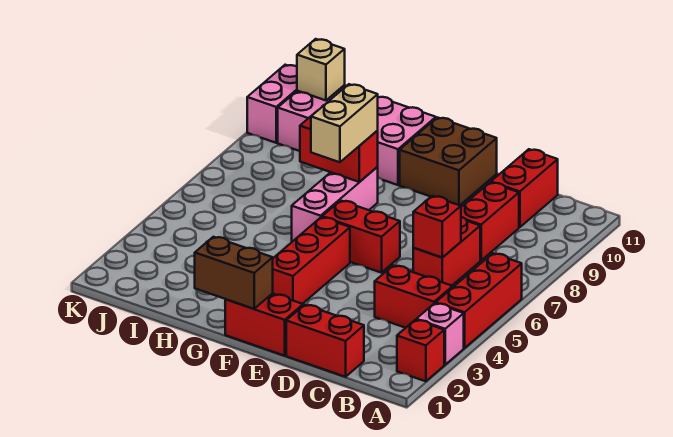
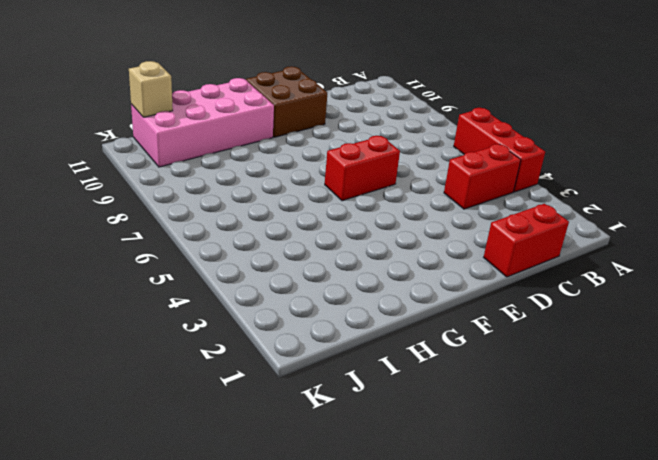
none -> red brick A2 level 1
none -> pink brick A3 level 1
none -> red brick C6:C7 level 1

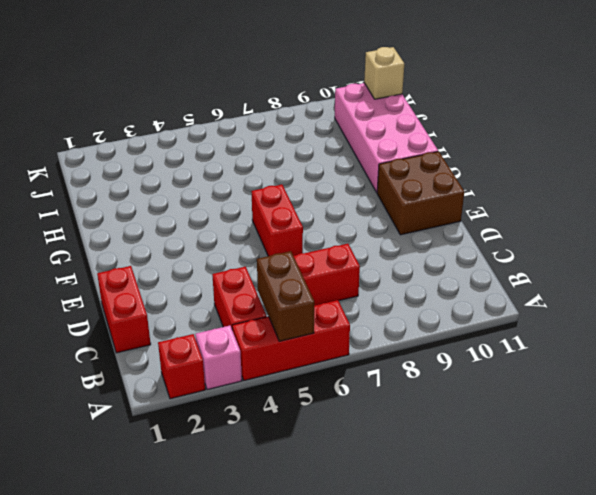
brown brick A5:B5 level 2 -> brown brick F1:G1 level 2
none -> red brick C8:C9 level 1
none -> red brick C10:C11 level 1
none -> red brick E1:F1 level 1

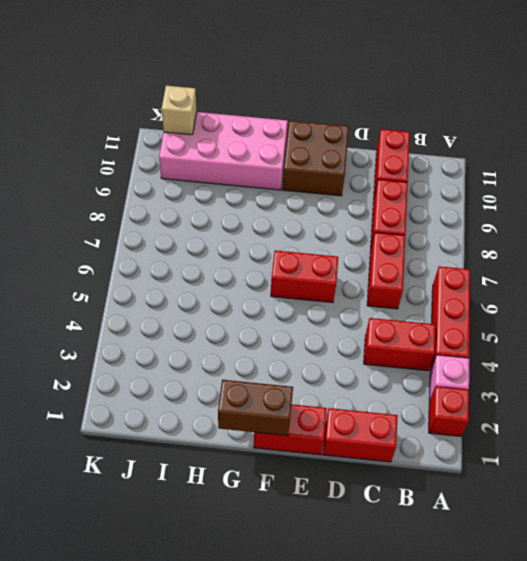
none -> red brick F3:F5 level 1
none -> pink brick G6:G8 level 1
none -> pink brick K10:K11 level 1

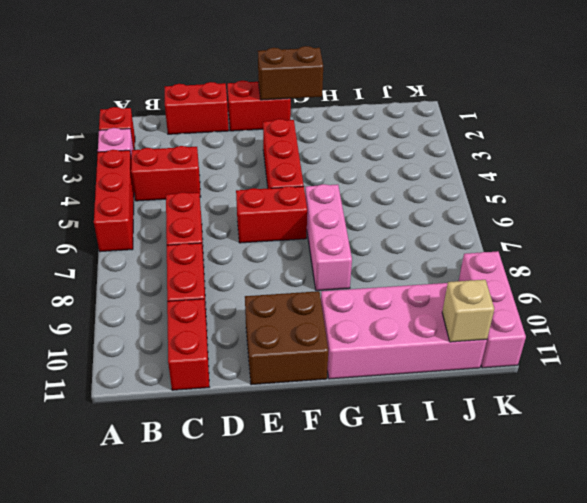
pink brick K9:K11 level 1 -> pink brick K10:K11 level 1
none -> red brick C6 level 2
none -> red brick G8:H8 level 2
none -> tan brick G7:G8 level 3

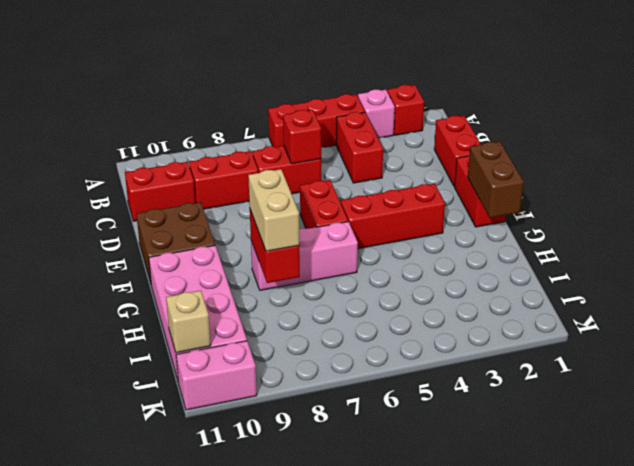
tan brick G8:H8 level 3 -> tan brick G7:G8 level 3

